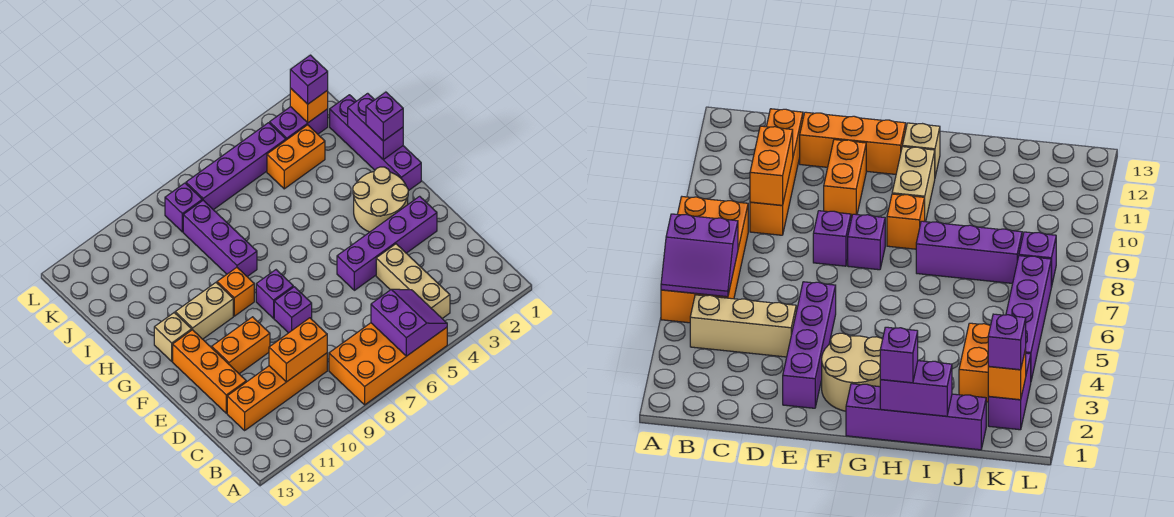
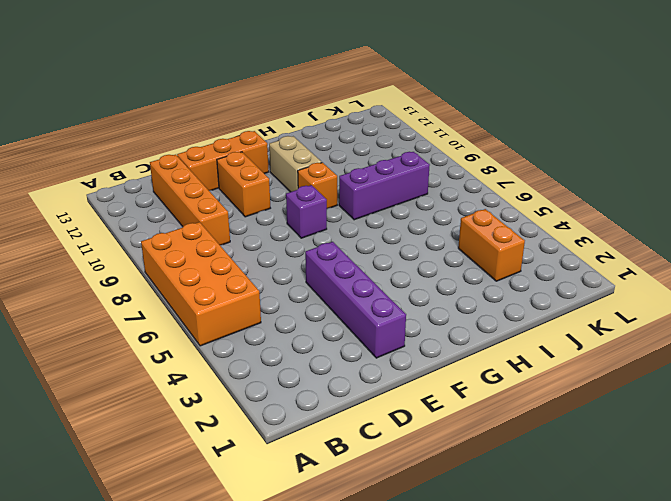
none -> tan brick B4:D4 level 1
none -> purple brick E8 level 1
none -> tan round brick F2:G3 level 1

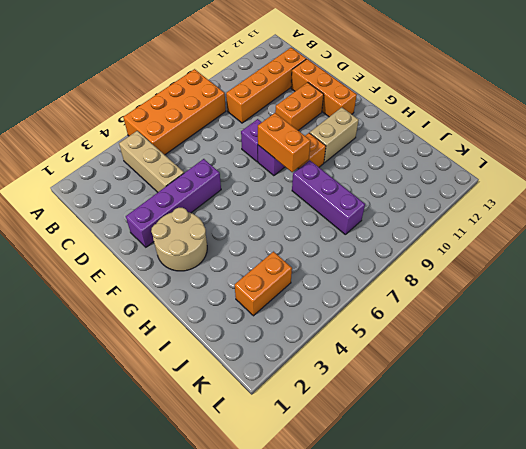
orange brick F8:G8 level 2 -> orange brick C9:C10 level 2
none -> purple brick G1:J1 level 1
none -> tan brick G12 level 1
none -> purple brick K2:K3 level 1

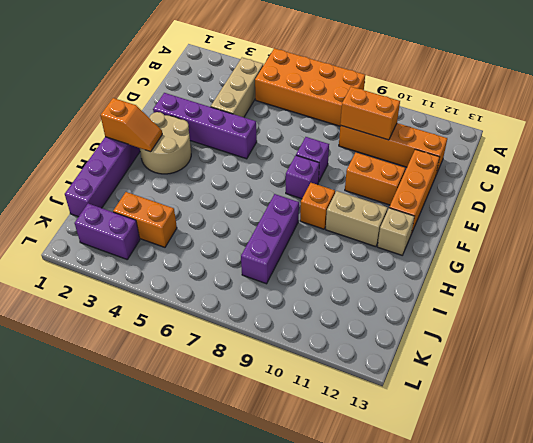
orange slope G1:G2 level 2 top 1 -> none
none -> purple brick K4:K7 level 1
none -> purple brick K8 level 1
none -> purple slope A5:B6 level 2 top 6

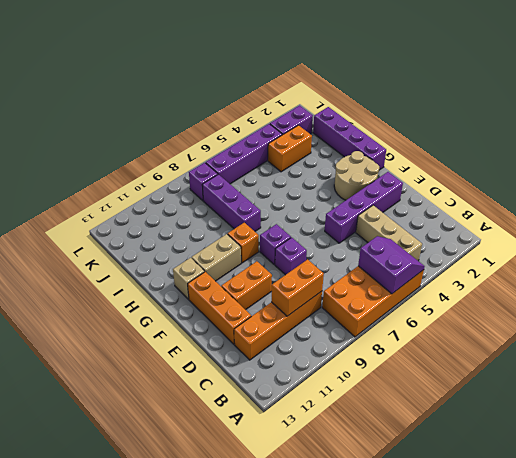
none -> purple brick H1:I1 level 2
none -> orange brick K2 level 2
none -> purple brick H1 level 3

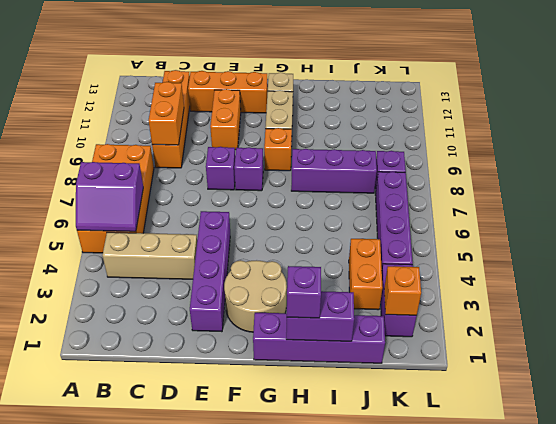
none -> purple brick K2 level 3

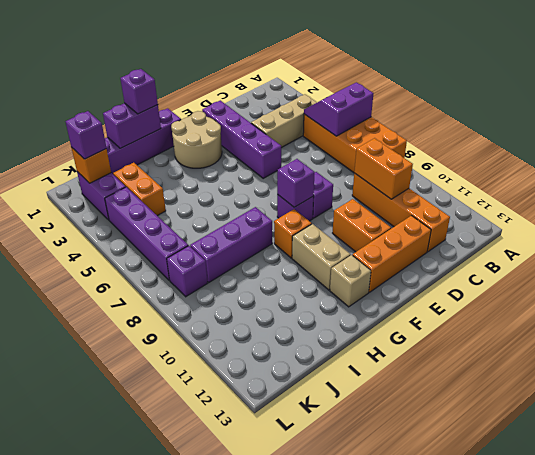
purple brick F8 level 2 -> none

